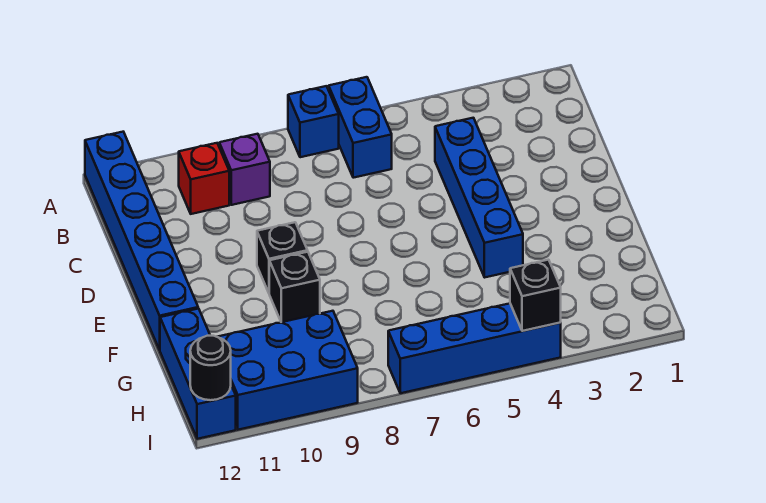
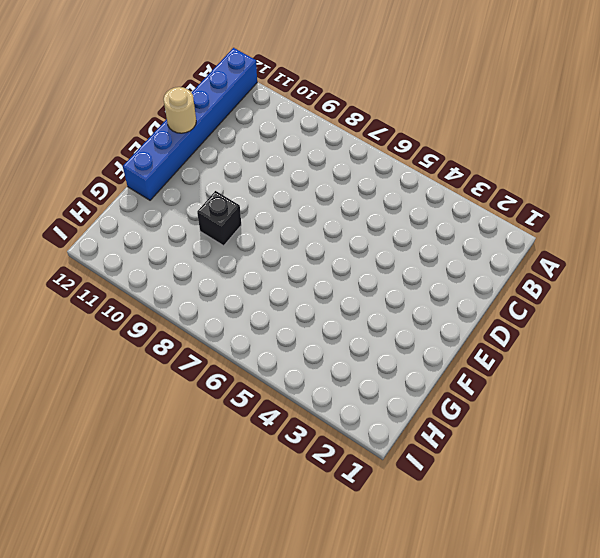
tan round brick D12 level 2 -> none
none -> blue brick A6:B6 level 1
none -> blue brick A7 level 1
none -> purple brick B9 level 1

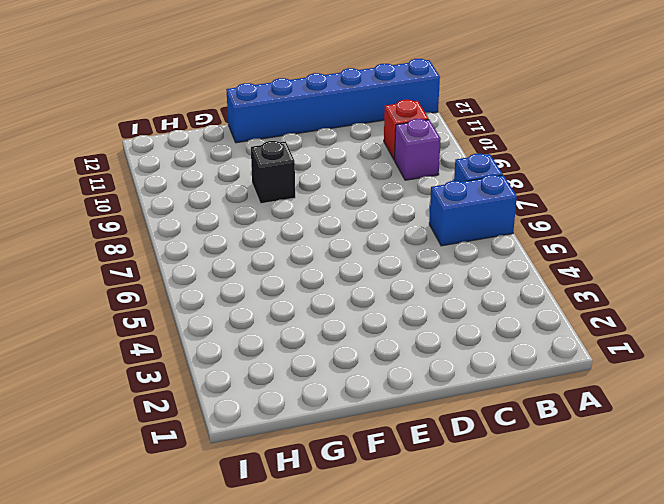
none -> blue brick C4:F4 level 1
none -> black brick E9 level 1
none -> blue brick G12:I12 level 1

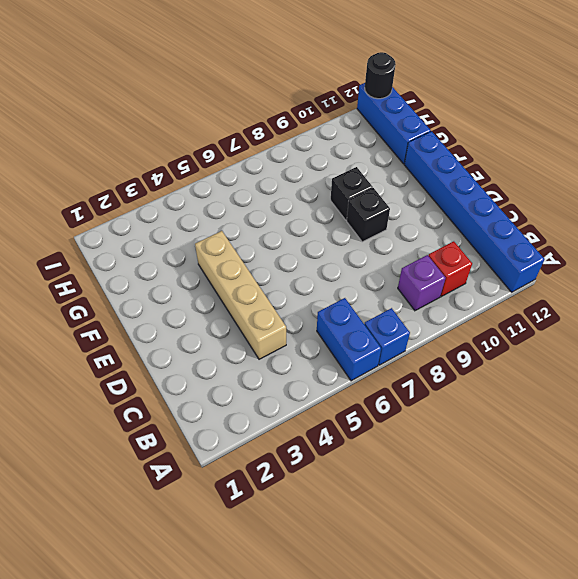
tan brick C4:F4 level 1 -> blue brick C4:F4 level 1
none -> blue brick H9:I11 level 1
none -> blue brick I4:I7 level 1
none -> black brick I4 level 2

